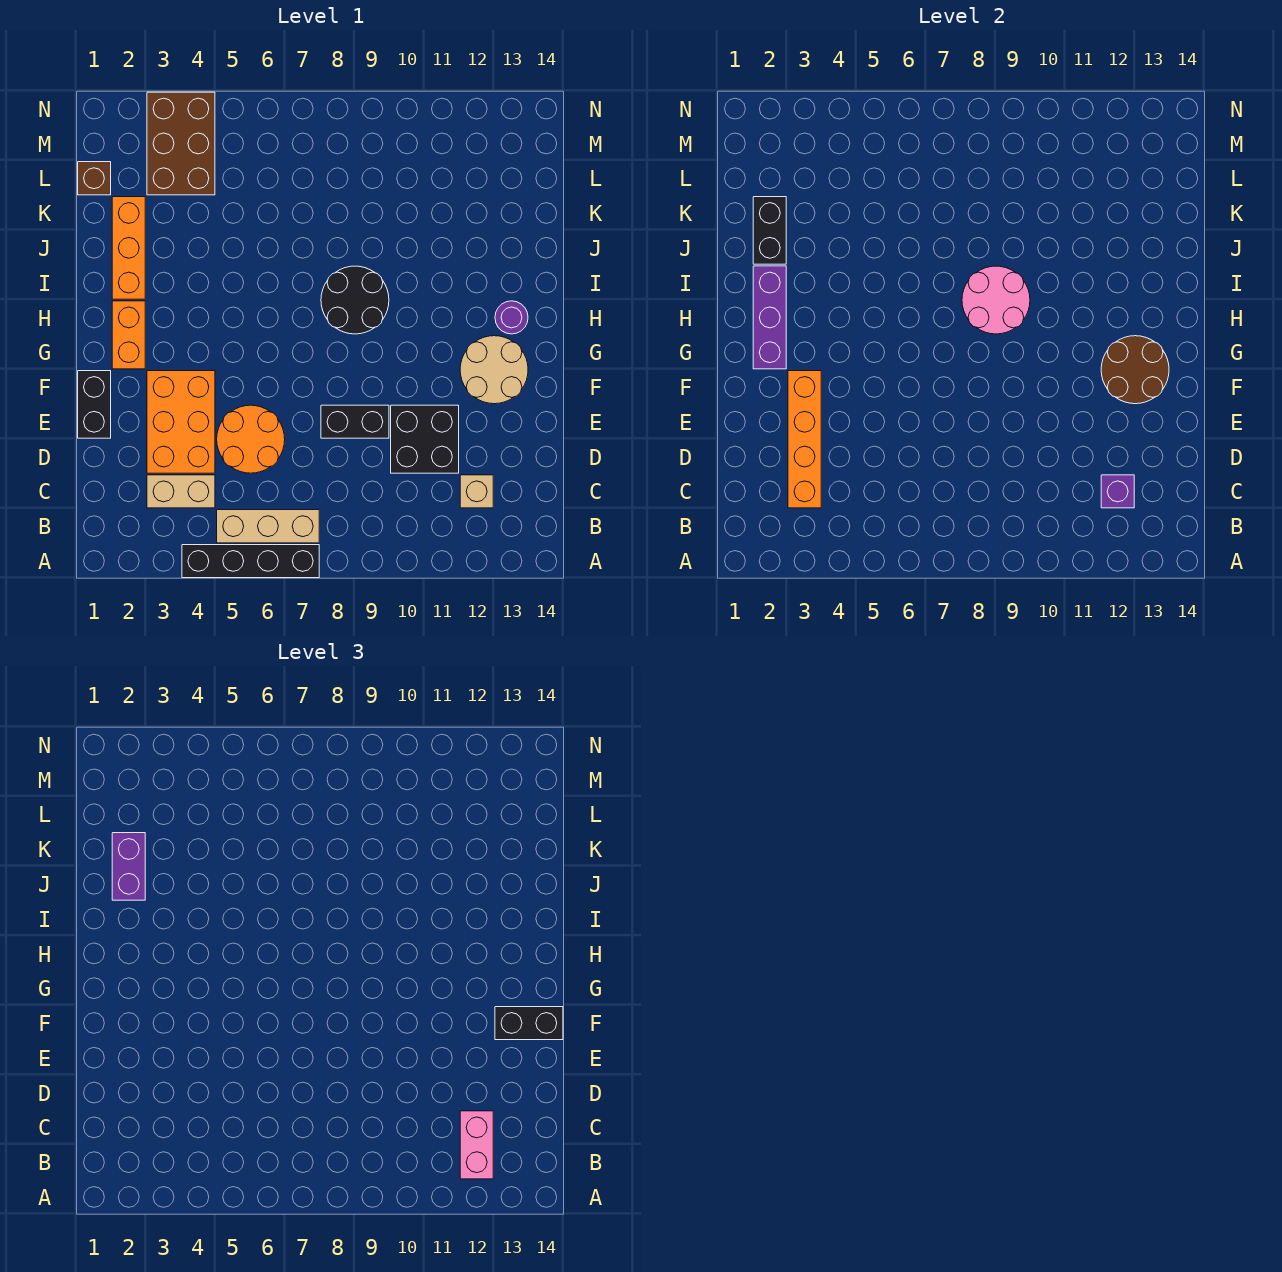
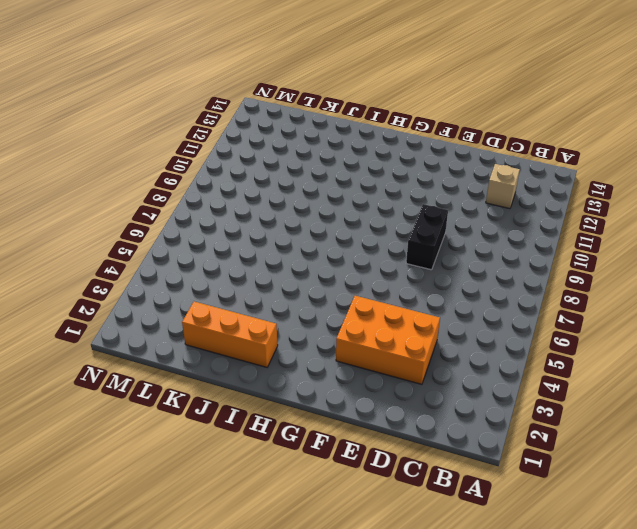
none -> black brick A4:A7 level 1
none -> tan brick B5:B7 level 1
none -> tan brick C3:C4 level 1

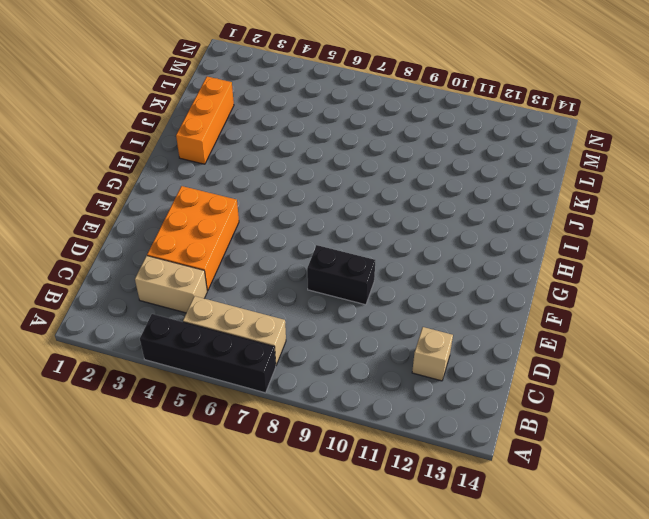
none -> orange round brick D5:E6 level 1
none -> black brick D10:E11 level 1
none -> black brick E1:F1 level 1

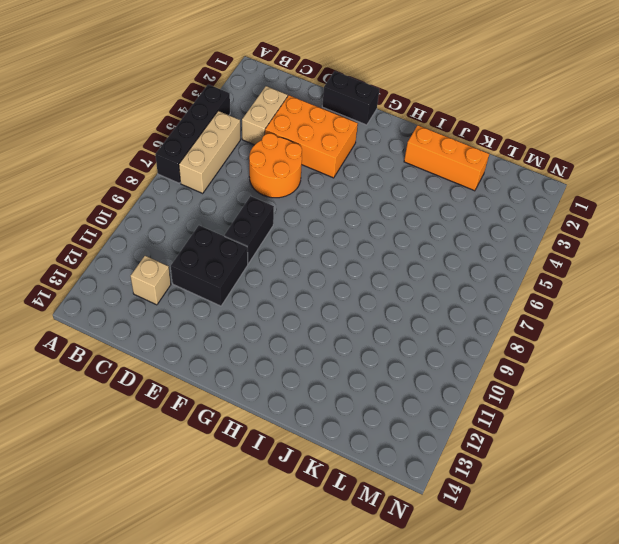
none -> tan round brick F12:G13 level 1
none -> orange brick G2:H2 level 1
none -> black round brick H8:I9 level 1

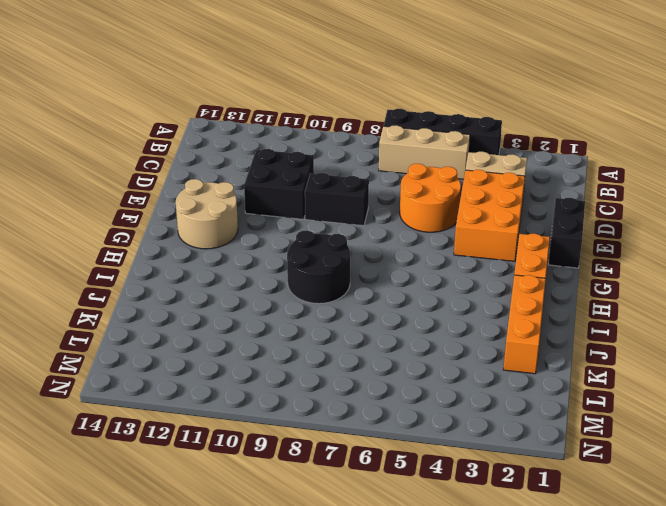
none -> tan brick C12 level 1
none -> purple round brick H13 level 1
none -> brown brick L1 level 1

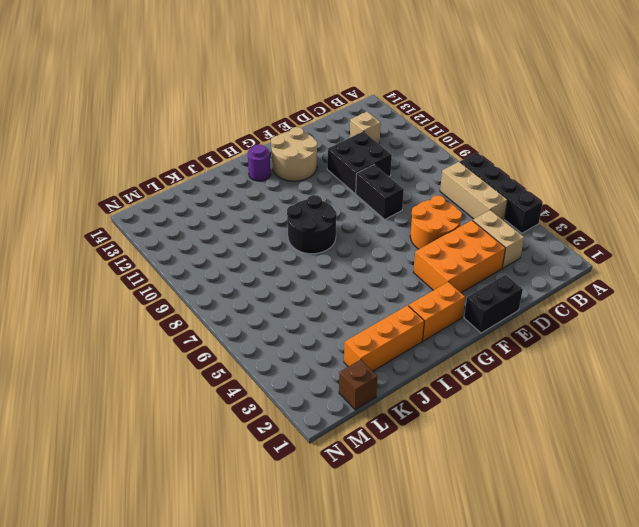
none -> brown brick L3:N4 level 1
none -> orange brick C3:F3 level 2
none -> purple brick C12 level 2

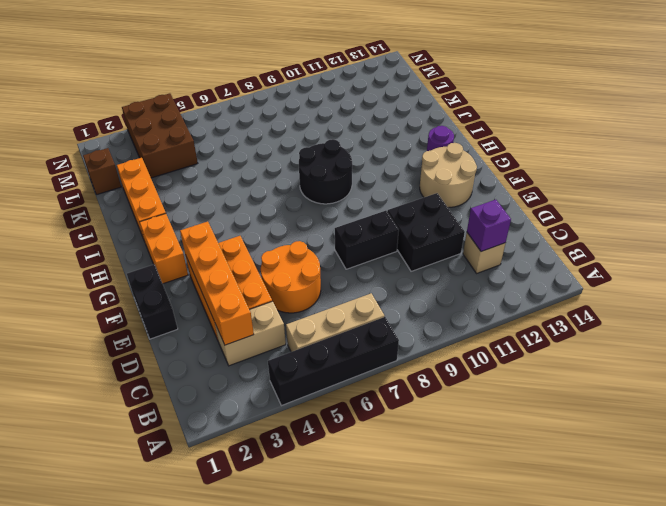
none -> brown round brick F12:G13 level 2
none -> purple brick G2:I2 level 2
none -> pink round brick H8:I9 level 2

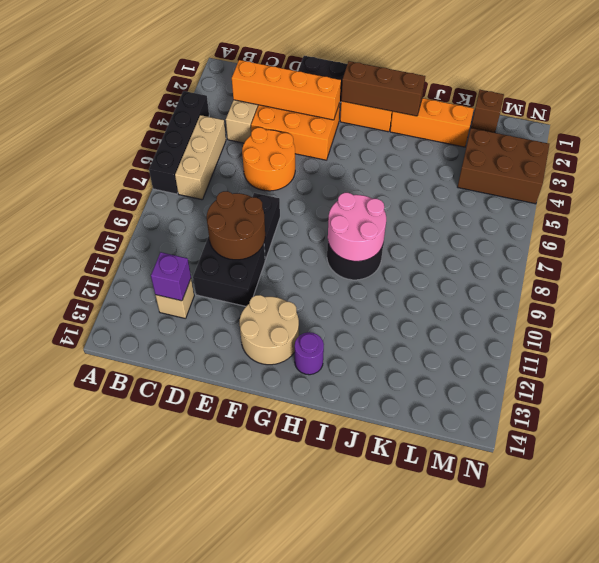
brown round brick D9:E10 level 2 -> brown round brick F12:G13 level 2
brown brick G2:I2 level 2 -> purple brick G2:I2 level 2
none -> black brick J2:K2 level 2
none -> pink brick B12:C12 level 3
none -> black brick F13:F14 level 3

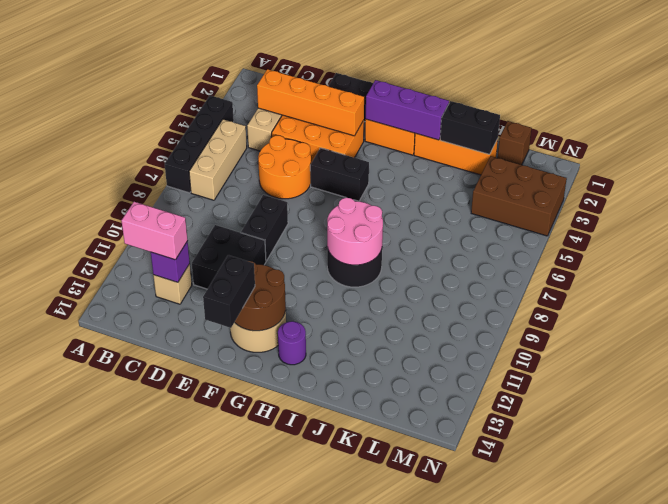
black brick F5:G5 level 1 -> none
none -> purple brick J2:K2 level 3

